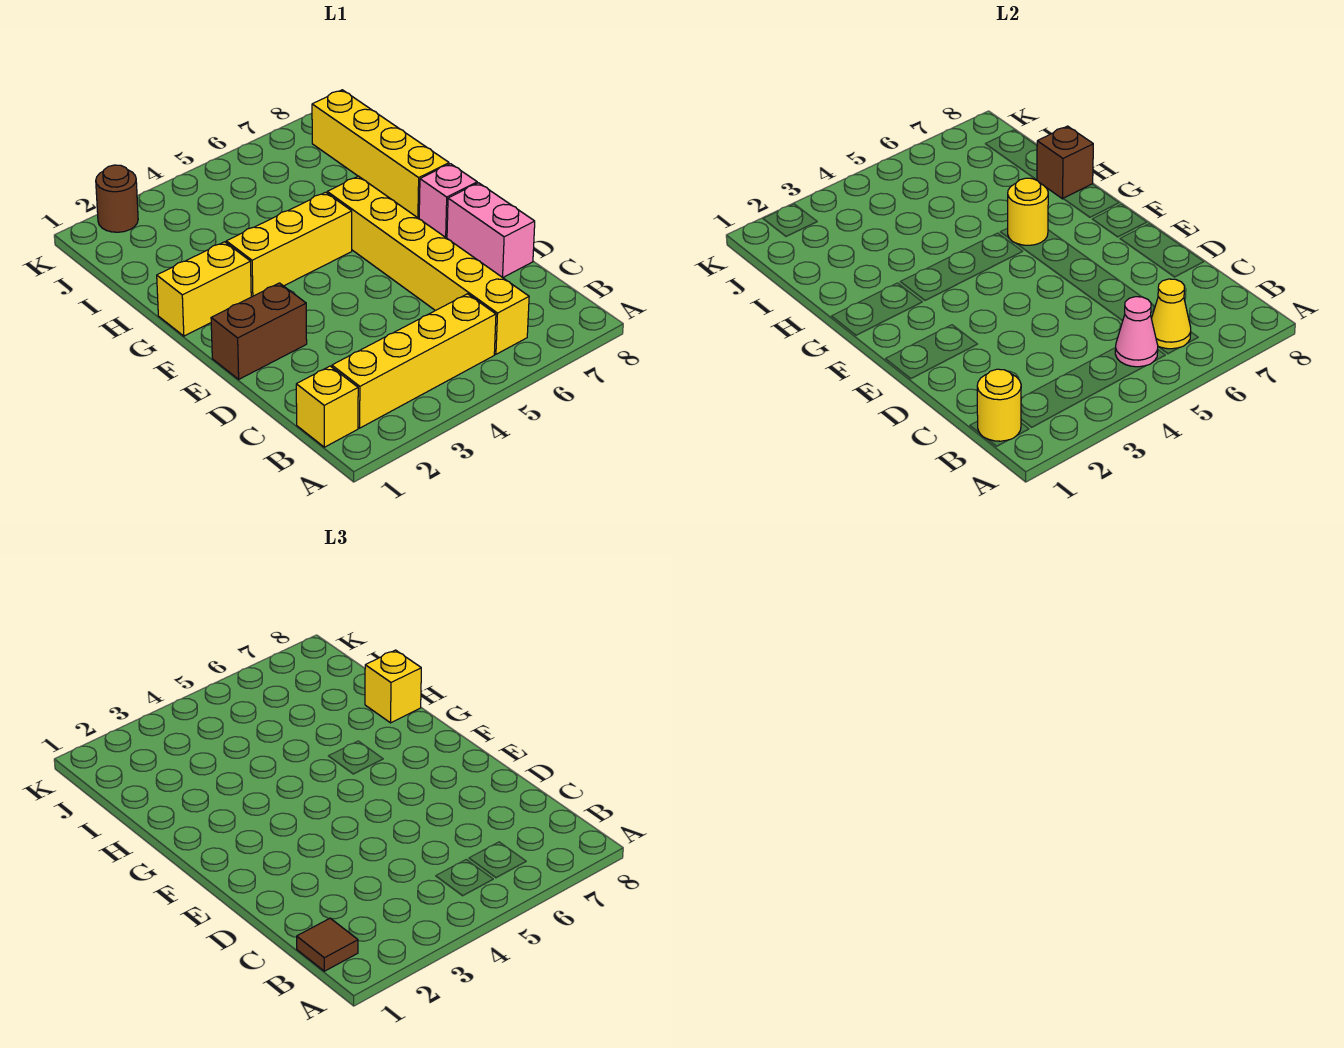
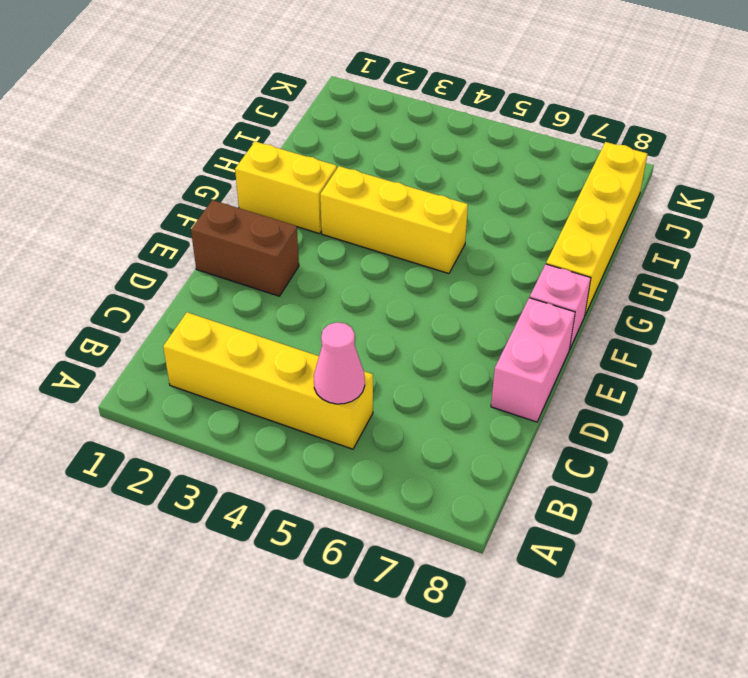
none -> yellow brick B1 level 1
none -> yellow brick B6:G6 level 1
none -> brown round brick K2 level 1

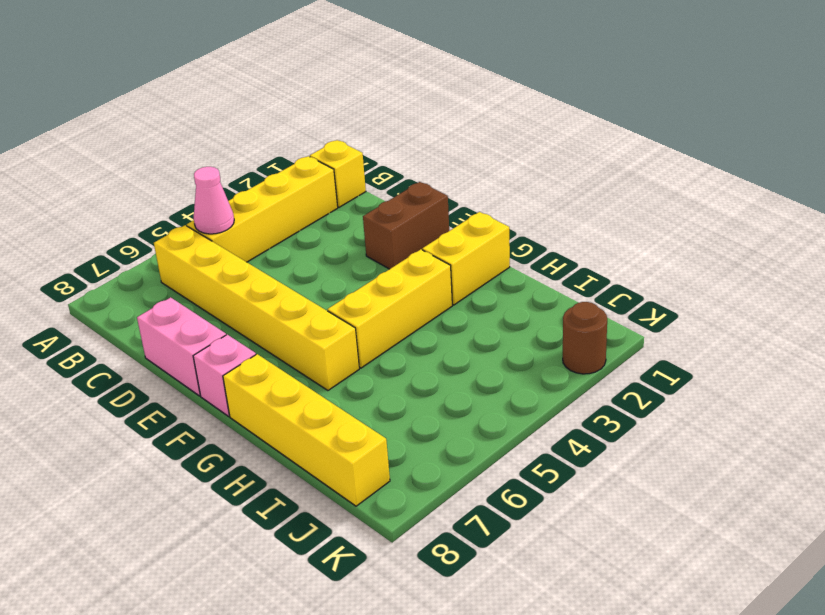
none -> yellow round brick B1 level 2
none -> yellow cone B6 level 2
none -> yellow round brick G6 level 2

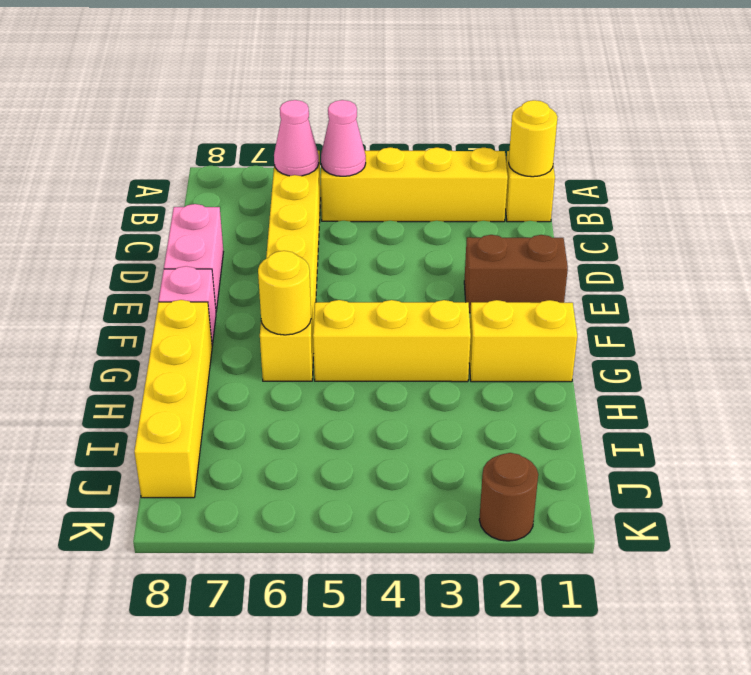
pink cone B6 level 2 -> yellow cone B6 level 2
none -> brown brick H8 level 2
none -> brown tile B1 level 3
none -> yellow brick H8 level 3

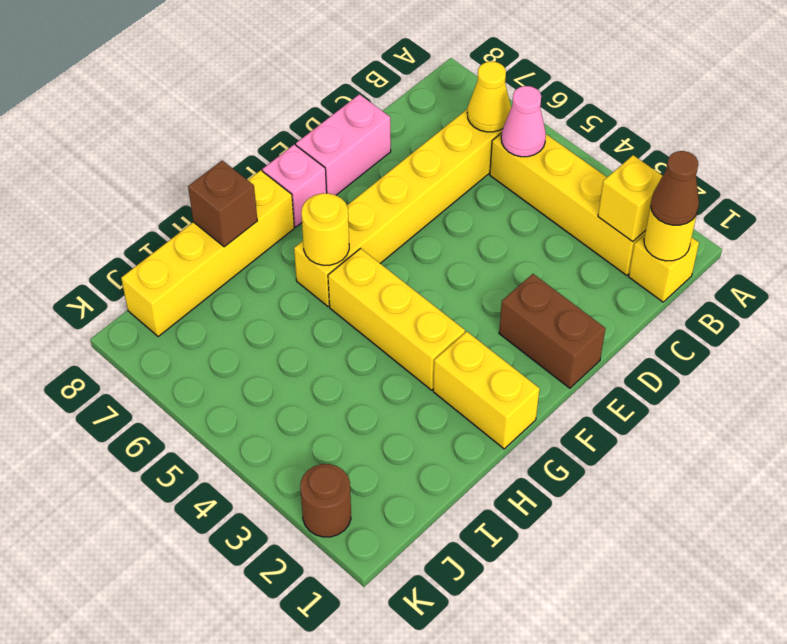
brown cone B1 level 3 -> brown tile B1 level 3
yellow brick B2 level 2 -> yellow brick H8 level 3

